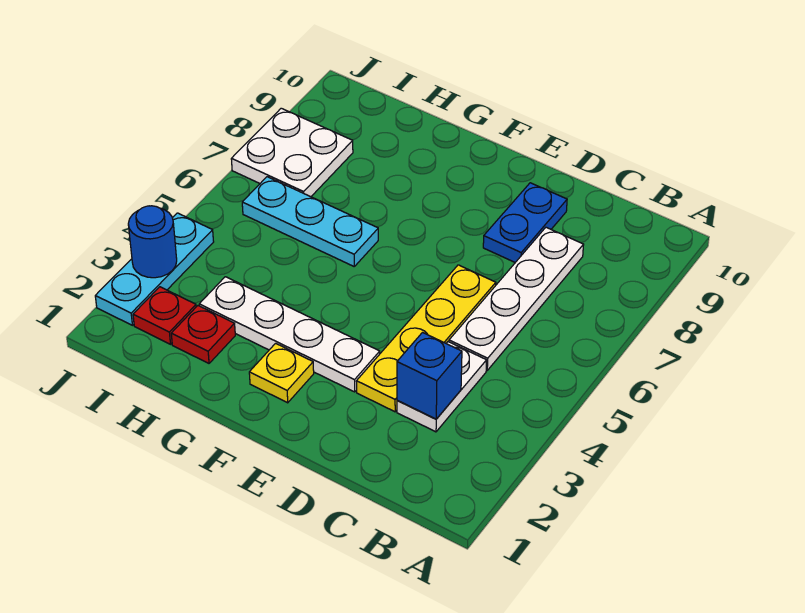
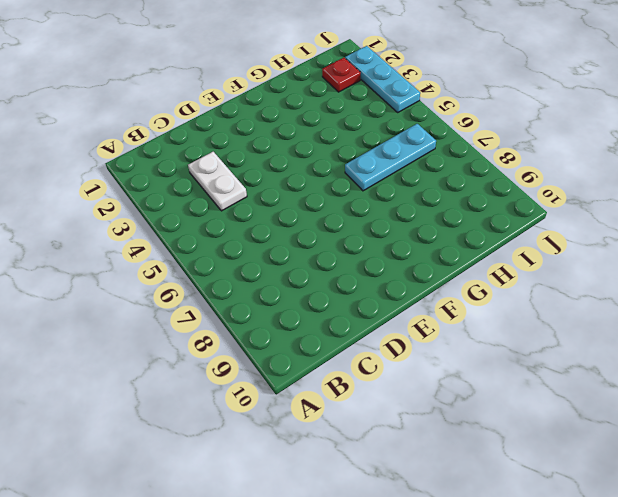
none -> white plate C5:C8 level 1
none -> yellow plate D3:D6 level 1
none -> blue plate D8:D9 level 1

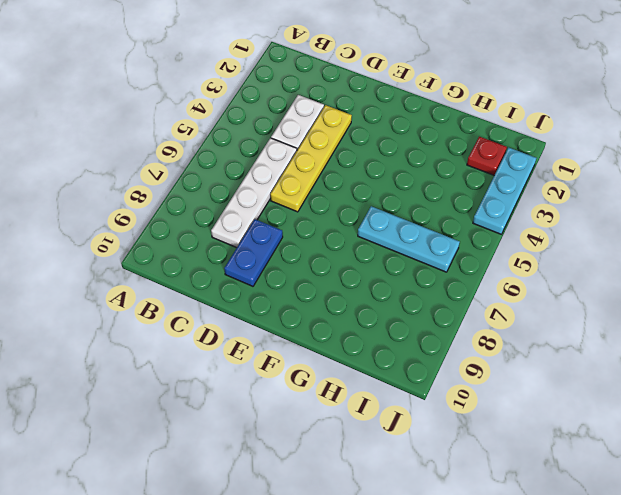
none -> white plate E3:H3 level 1
none -> yellow plate F2 level 1
none -> red plate H2 level 1

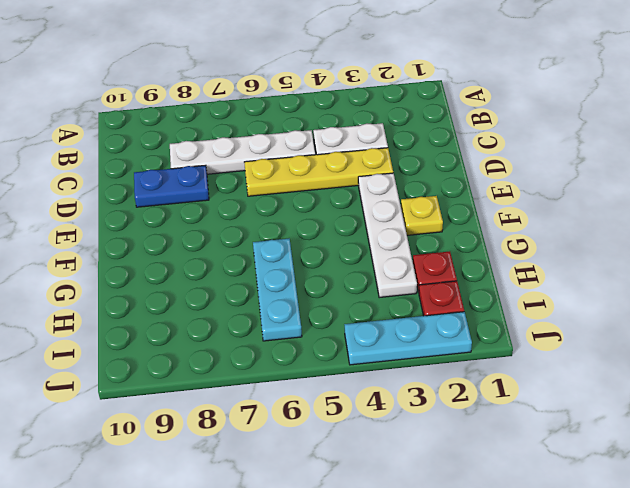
none -> white plate I7:J8 level 1
none -> blue brick C3 level 2
none -> blue round brick J3 level 2

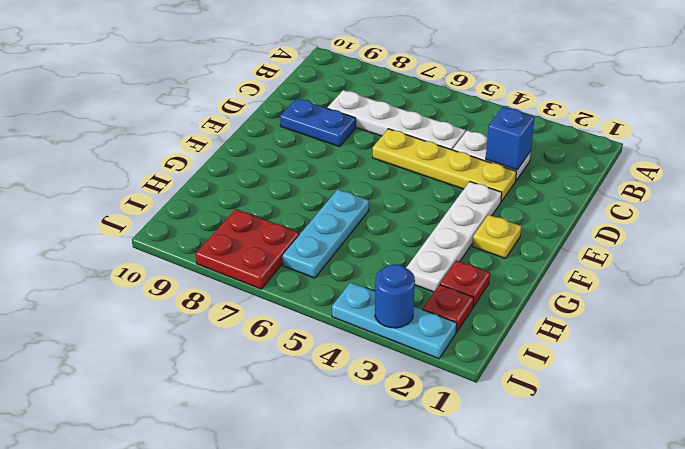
red plate I7:J8 level 1 -> white plate I7:J8 level 1

